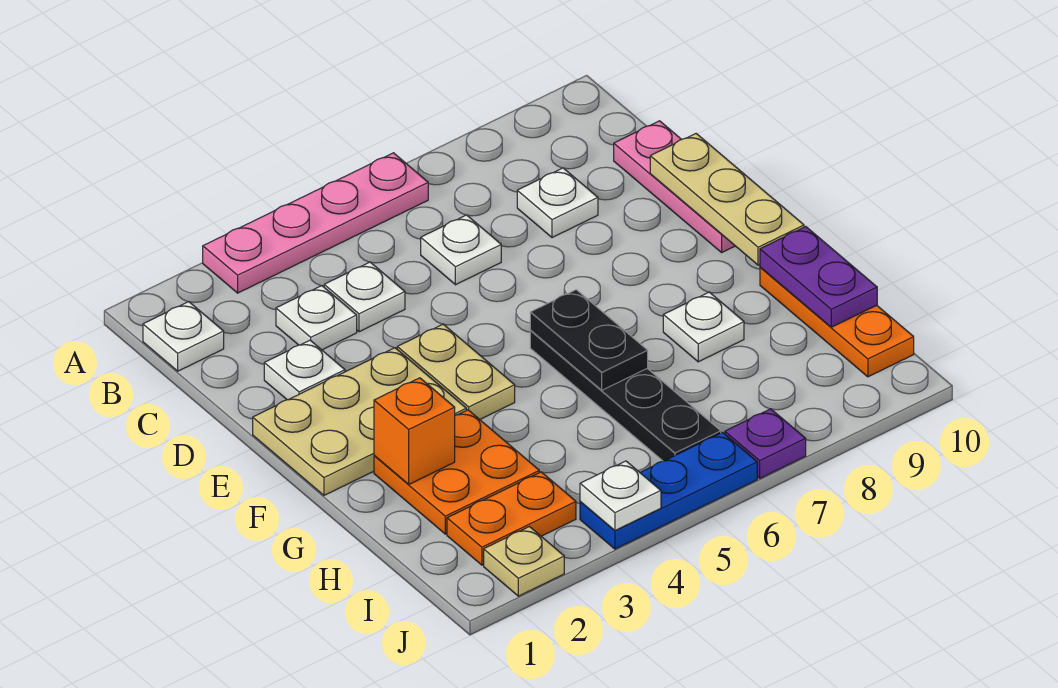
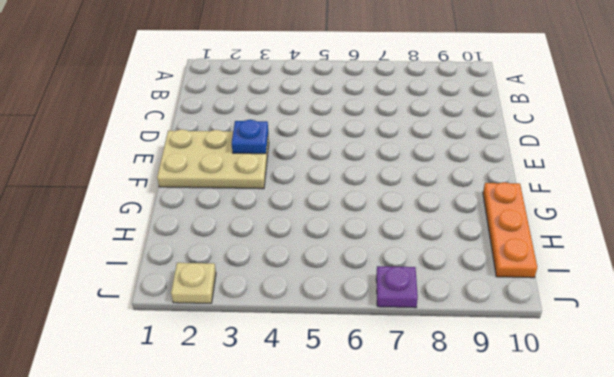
blue plate E3 level 2 -> none
none -> pink plate A3:A6 level 1
none -> white plate B1 level 1
none -> white plate C3 level 1

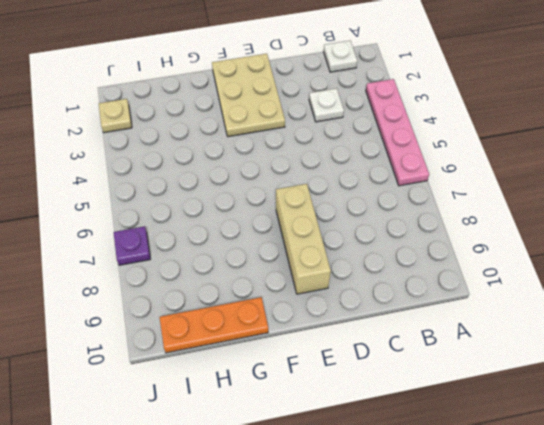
tan brick E7:E9 level 1 -> none
none -> white plate C4 level 1
none -> white plate C6 level 1
none -> white plate C8 level 1

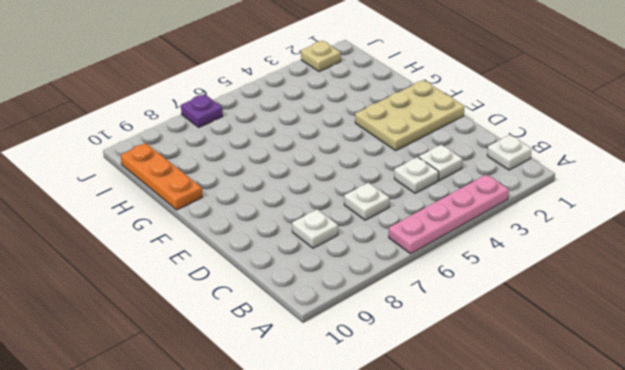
none -> pink plate C10:E10 level 1
none -> white plate D2 level 1
none -> tan plate E4:F4 level 1

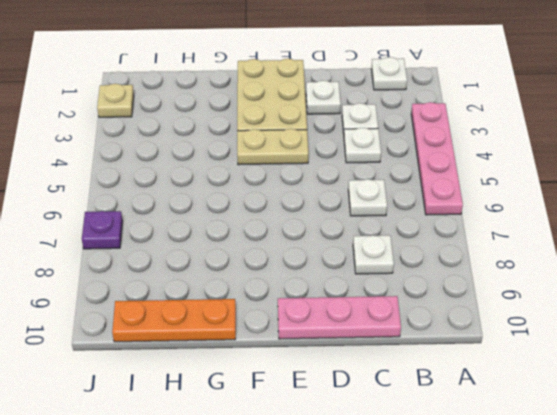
none -> black plate F6:I6 level 1
none -> orange plate G2:H3 level 1
none -> white plate G8 level 1

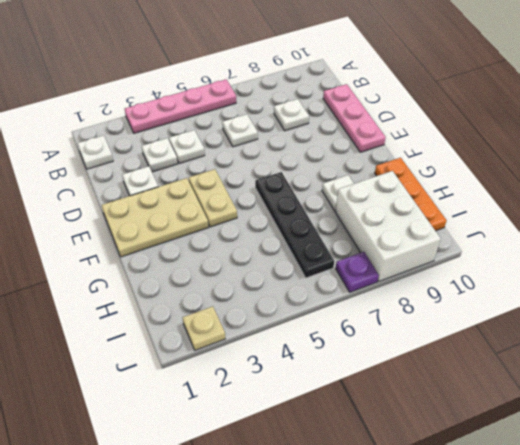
white brick H8:J9 level 1 -> none
none -> orange plate G2:H3 level 1
none -> orange plate I2:I3 level 1
none -> blue plate J4:J6 level 1

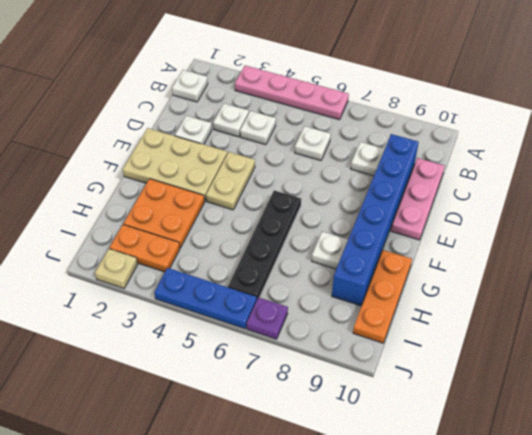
blue brick C9:H9 level 1 -> none
none -> tan plate D10:F10 level 2
none -> black plate F6:G6 level 2
none -> orange brick G2 level 2

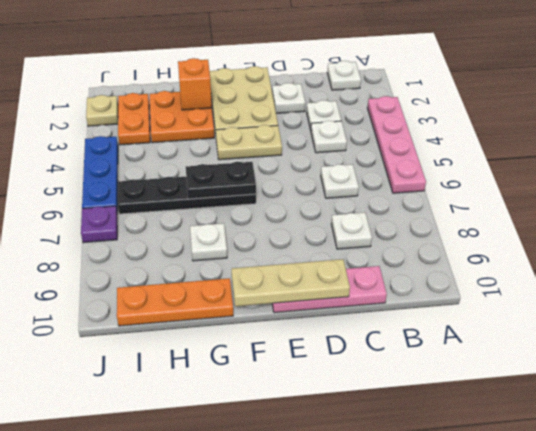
none -> purple plate G10:H10 level 2
none -> white plate J4 level 2

